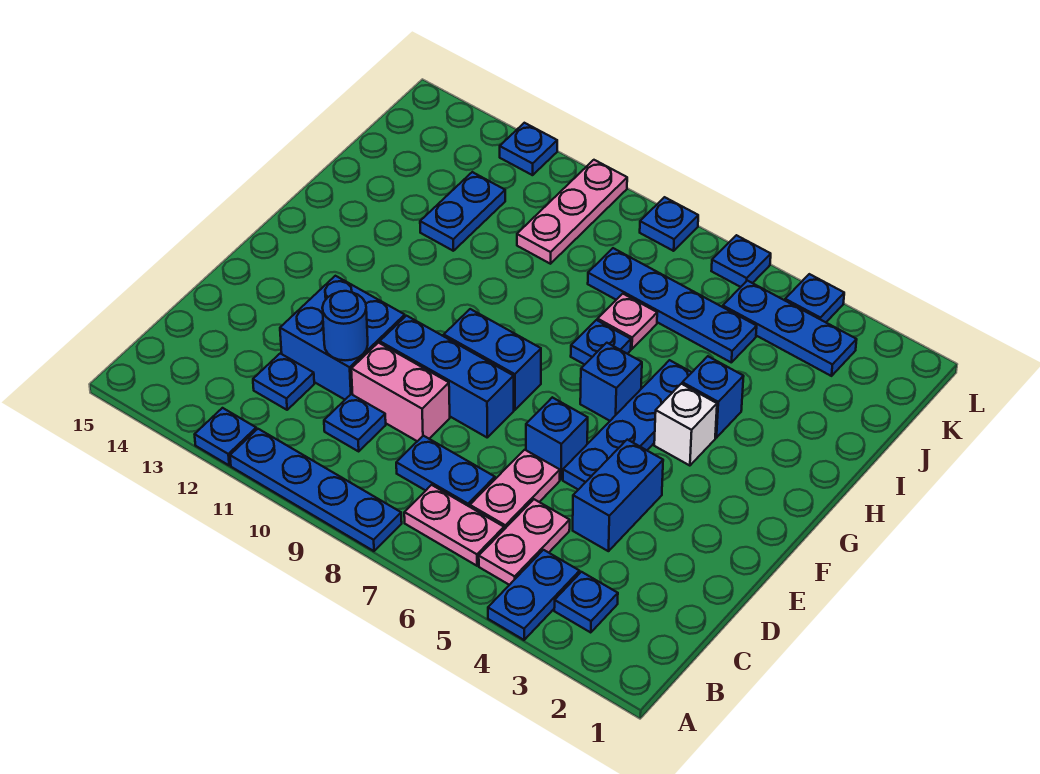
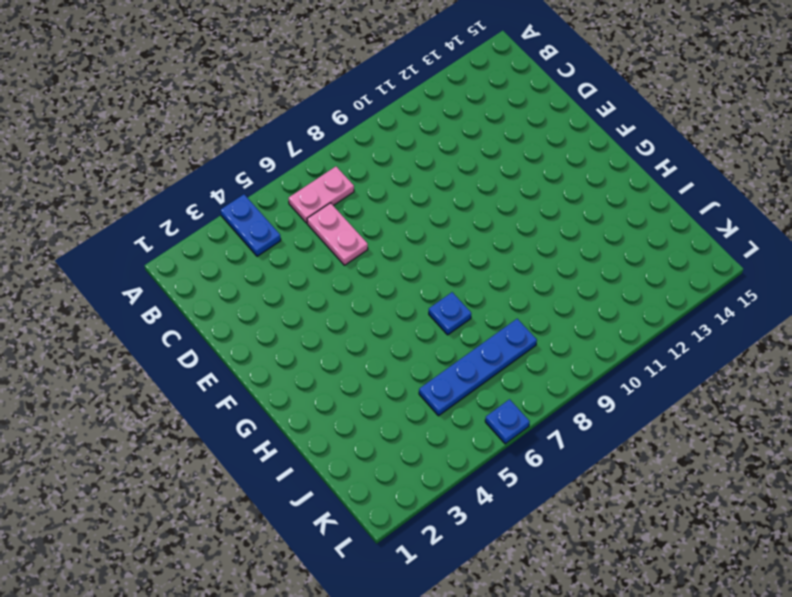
none -> blue plate A8:A11 level 1
none -> blue plate A12 level 1
none -> blue plate B3 level 1
none -> pink plate B5:C5 level 1

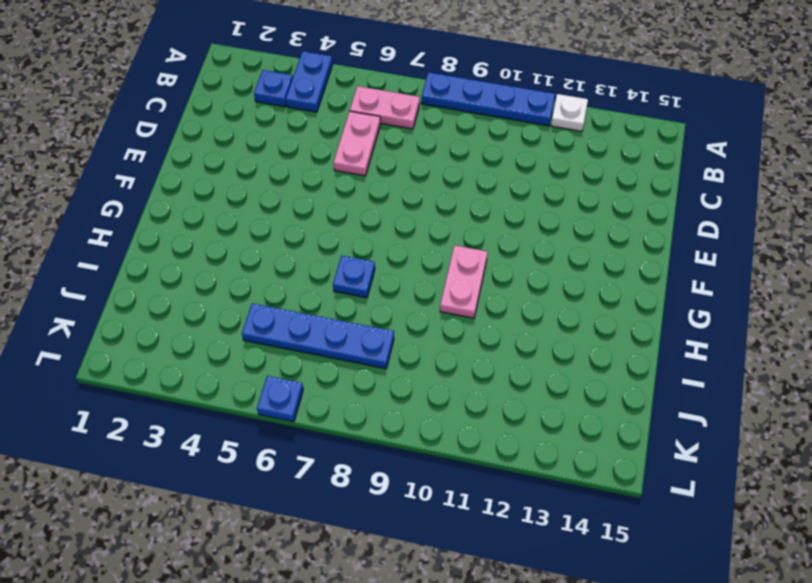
white plate A12 level 1 -> blue plate A12 level 1
pink plate G10:H10 level 1 -> pink plate B5:C5 level 1
none -> blue plate C7:C8 level 1
none -> blue plate C10 level 1
none -> blue plate C12 level 1
none -> blue brick D4:E4 level 1

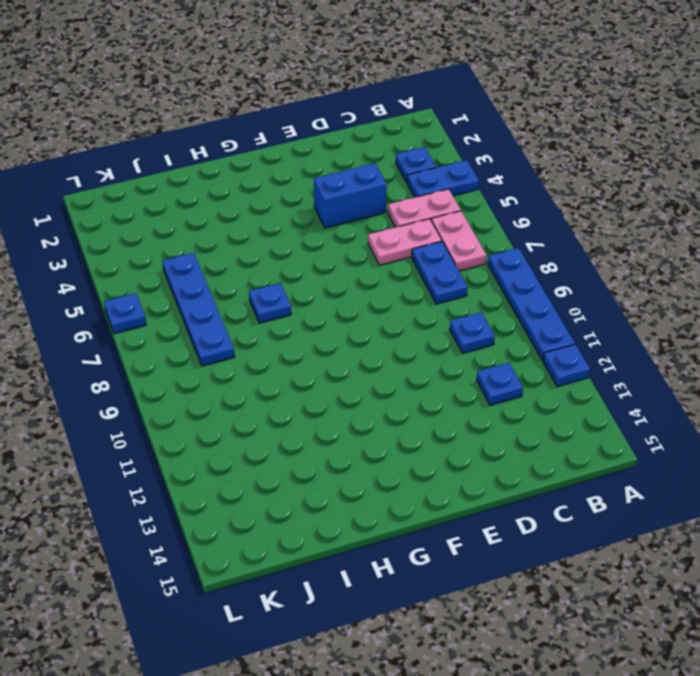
none -> pink brick D9:D10 level 1
none -> blue brick D11:E12 level 1
none -> blue plate E5:H5 level 1
none -> blue brick E6 level 1

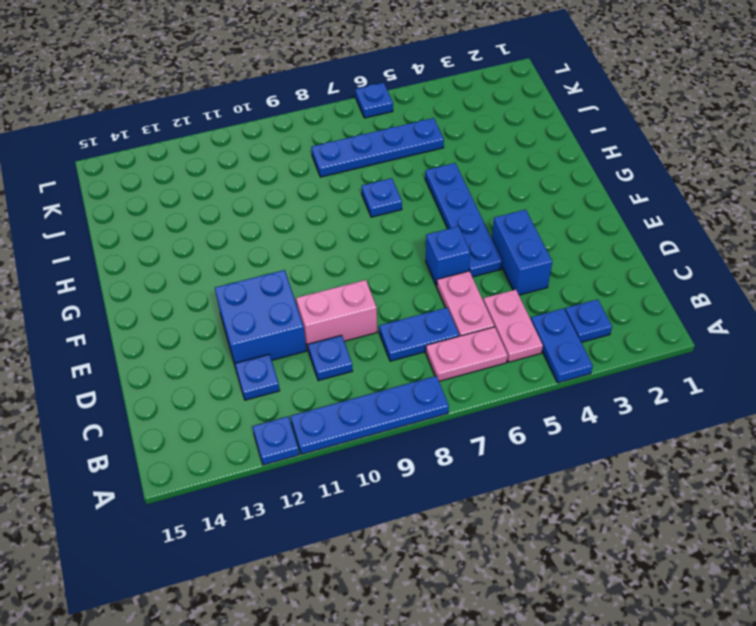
none -> blue brick E8:E10 level 1
none -> blue brick F8:F9 level 1
none -> white brick G4 level 1
none -> blue brick G6 level 1

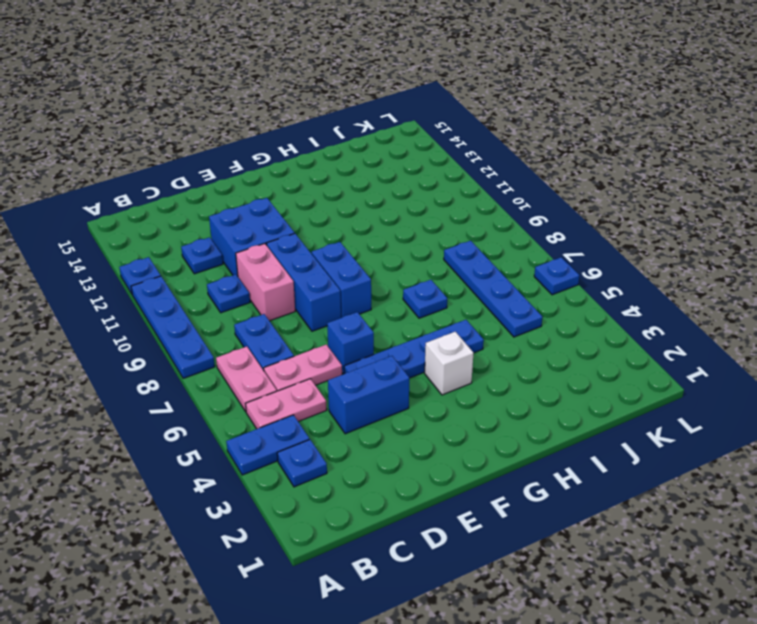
none -> blue brick G6 level 1
none -> blue brick H4 level 1
none -> pink plate I7 level 1
none -> blue plate I12:J12 level 1

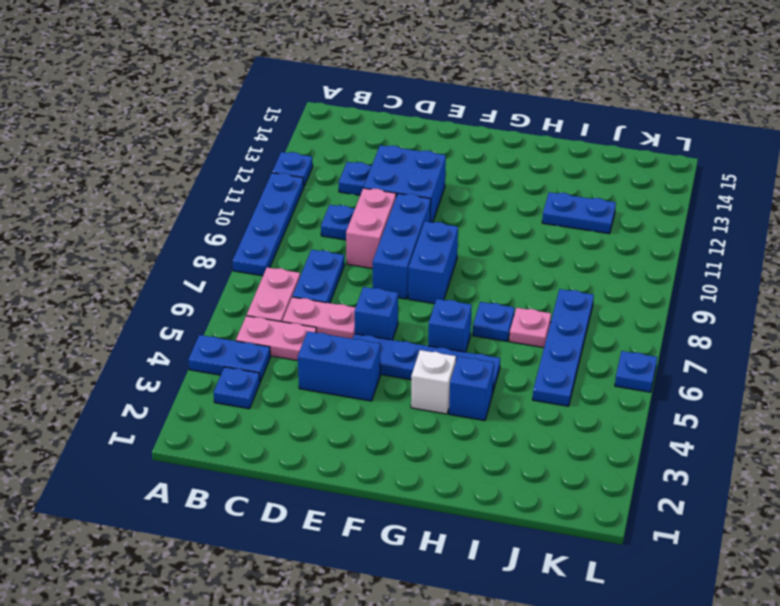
none -> pink plate J10:L10 level 1
none -> blue plate K3:K5 level 1
none -> blue plate L4 level 1
none -> blue plate L8 level 1

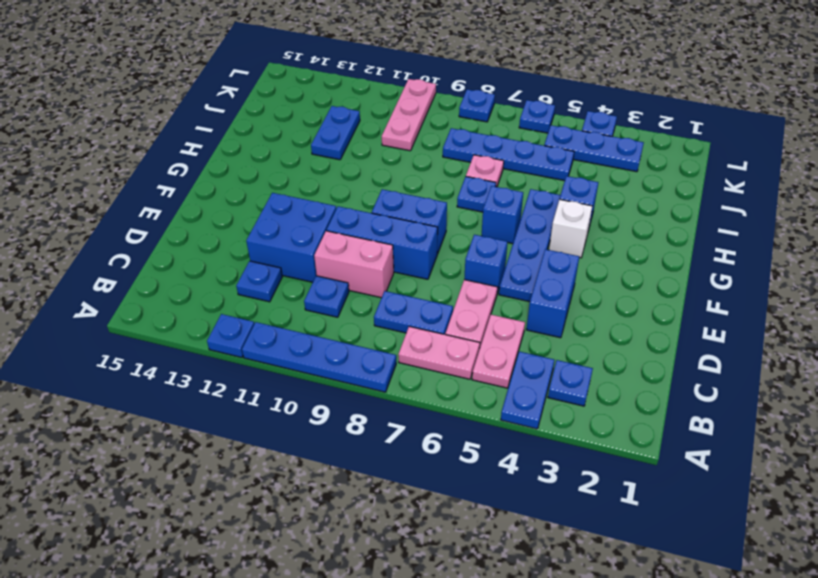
none -> blue plate L12 level 1
none -> blue round brick D11 level 2

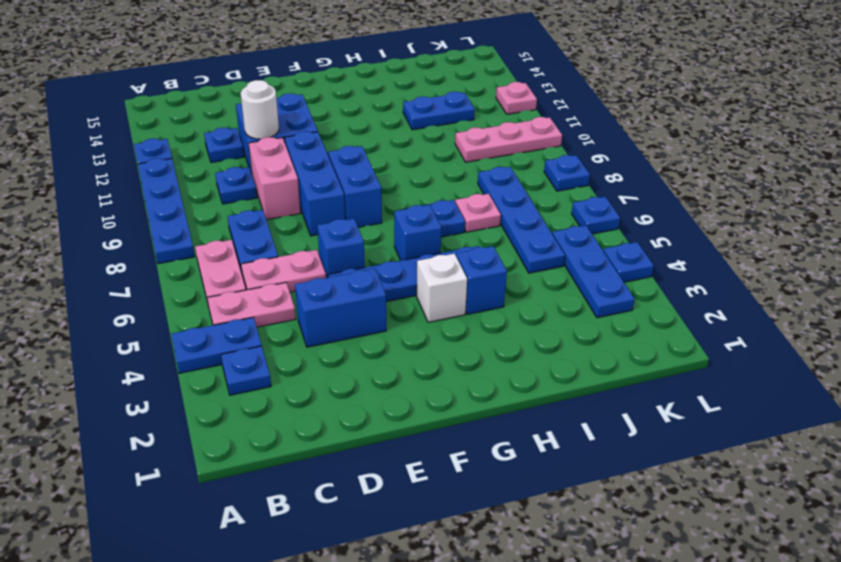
white round brick D11 level 2 -> blue round brick D11 level 2
pink plate L12 level 1 -> blue plate L12 level 1

